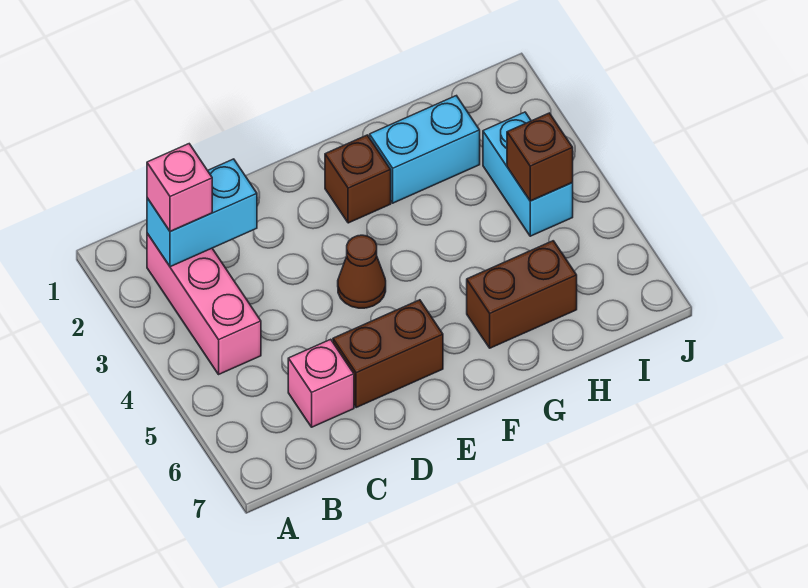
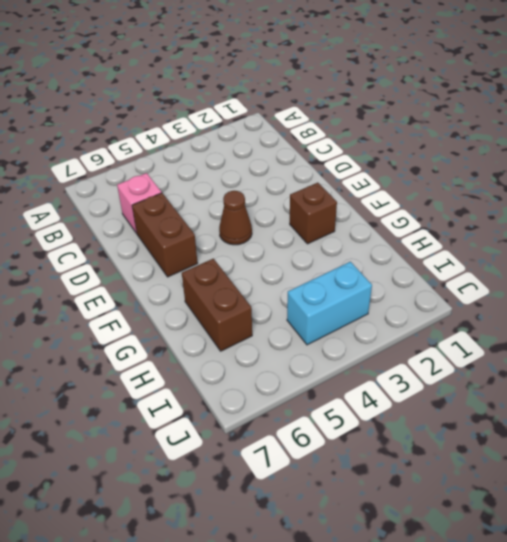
none -> pink brick B2:B4 level 1
none -> cyan brick G2:H2 level 1

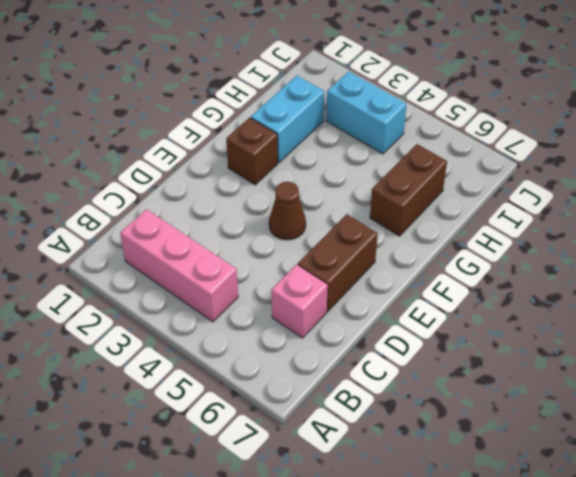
none -> cyan brick B2:C2 level 2
none -> brown brick I4 level 2

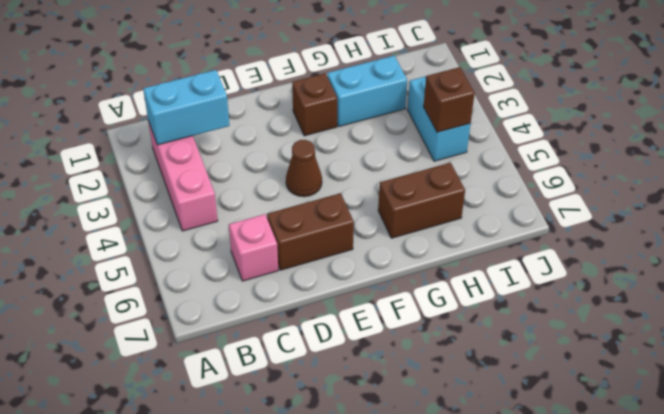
none -> pink brick B2 level 3

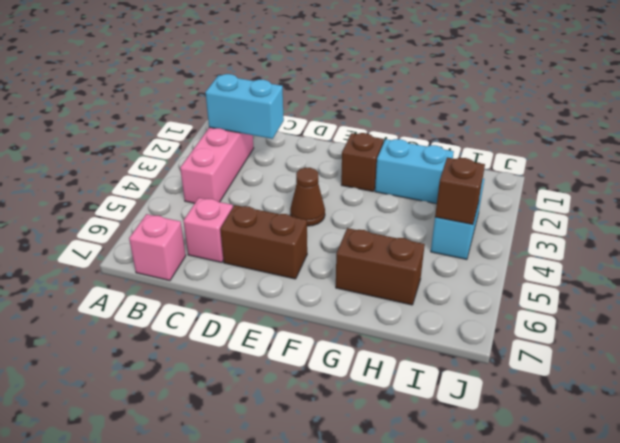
pink brick B7 level 1 -> pink brick B2 level 3

